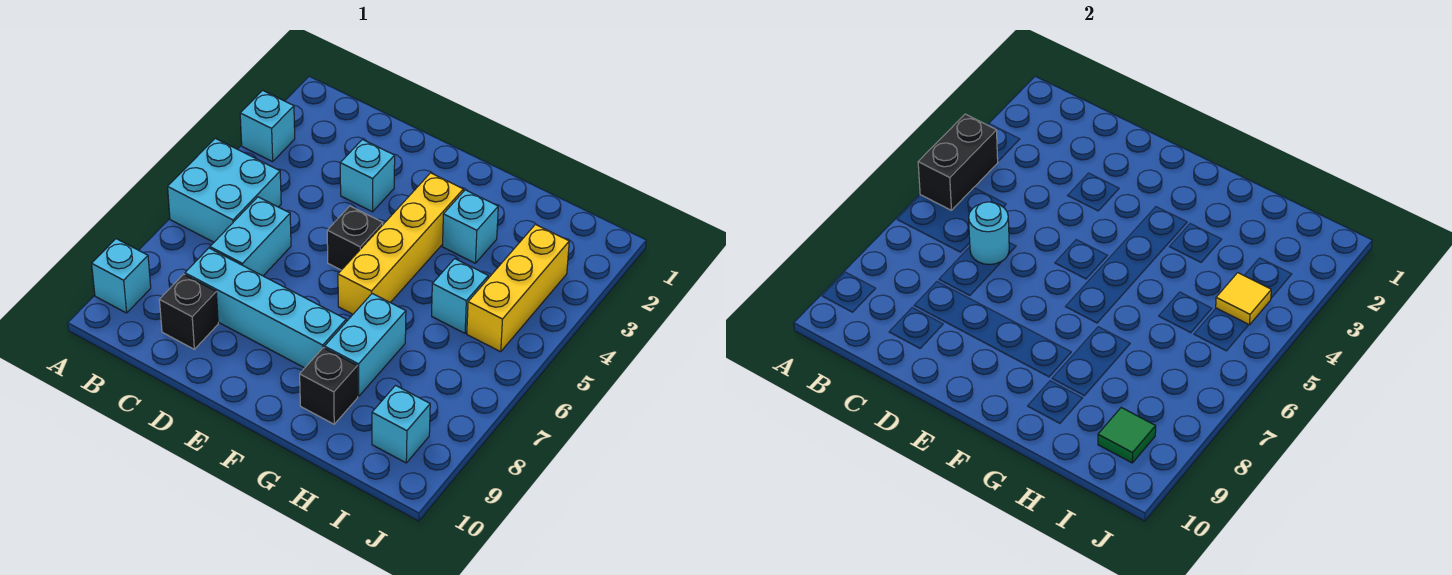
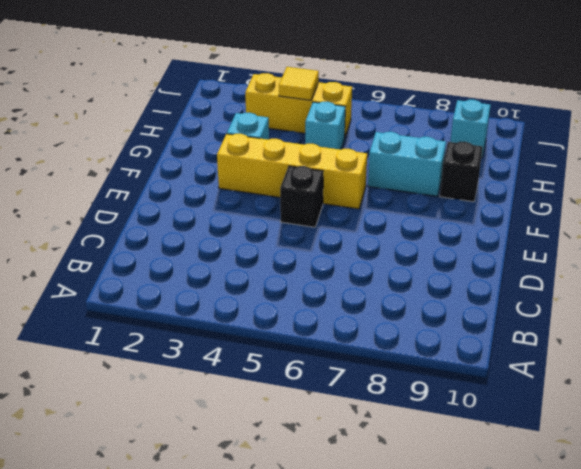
none -> cyan brick A3 level 1
none -> cyan brick A5:B6 level 1
none -> cyan brick A9 level 1

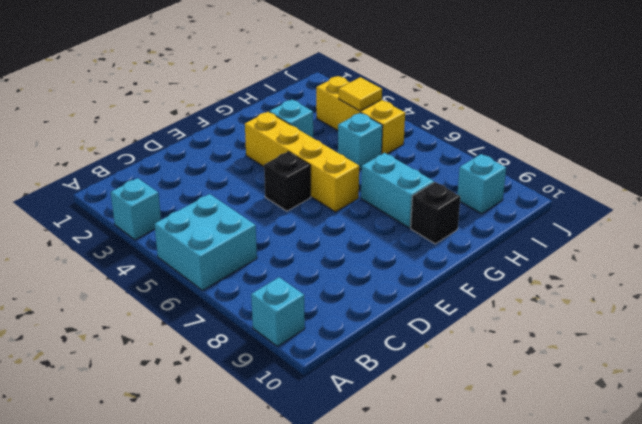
none -> cyan brick C6:C7 level 1
none -> cyan brick C8:F8 level 1
none -> black brick C9 level 1

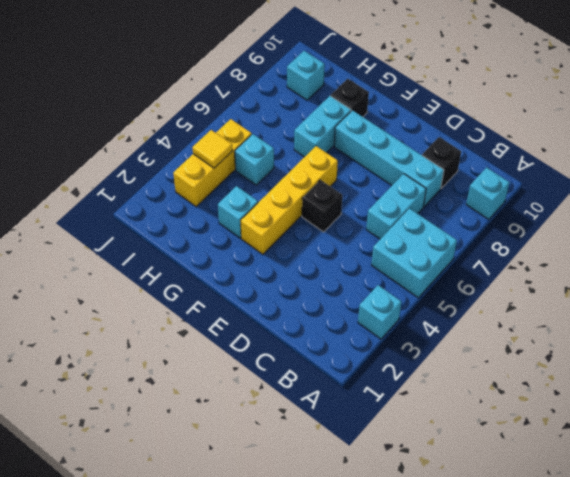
none -> cyan brick D3 level 1
none -> black brick A4:A5 level 2
none -> cyan round brick C6 level 2

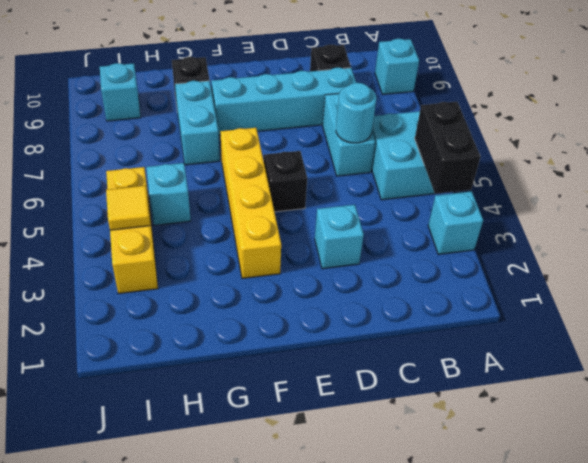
none -> cyan brick G3 level 1
none -> green tile I9 level 2

